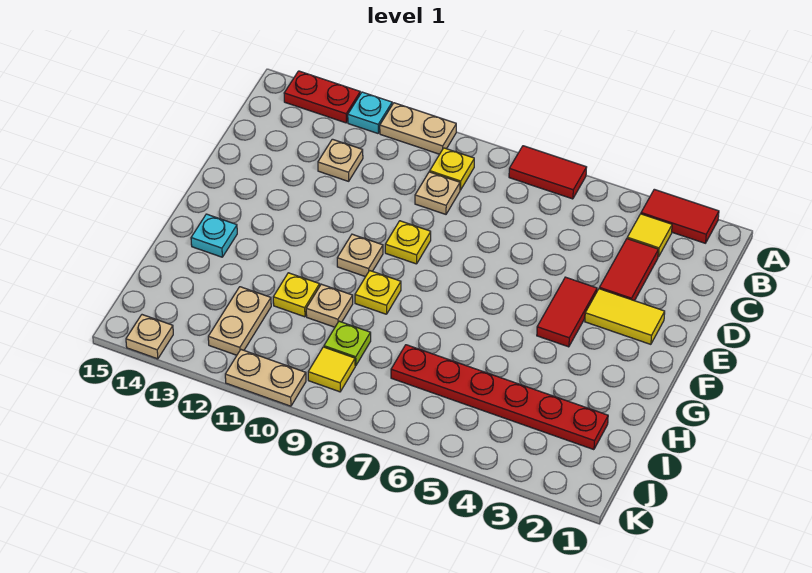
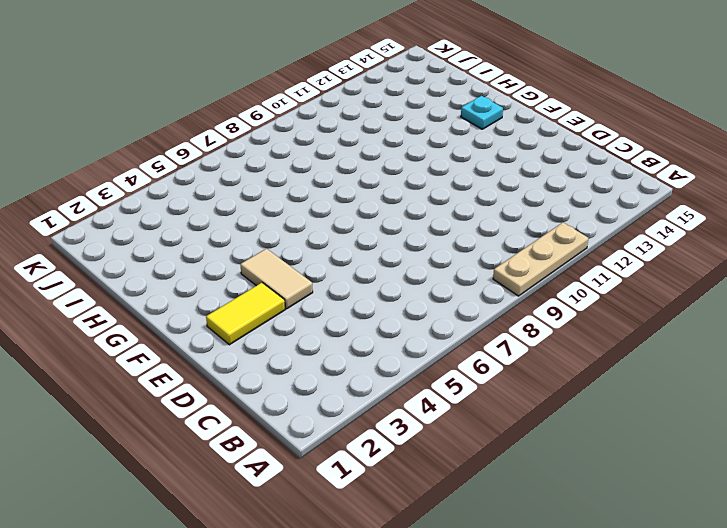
tan plate A9:A11 level 1 -> tan plate A10:A11 level 1
tan tile E4:F4 level 1 -> red tile E4:F4 level 1
none -> red tile A2:A3 level 1
none -> red tile A6:A7 level 1
none -> cyan plate A12 level 1

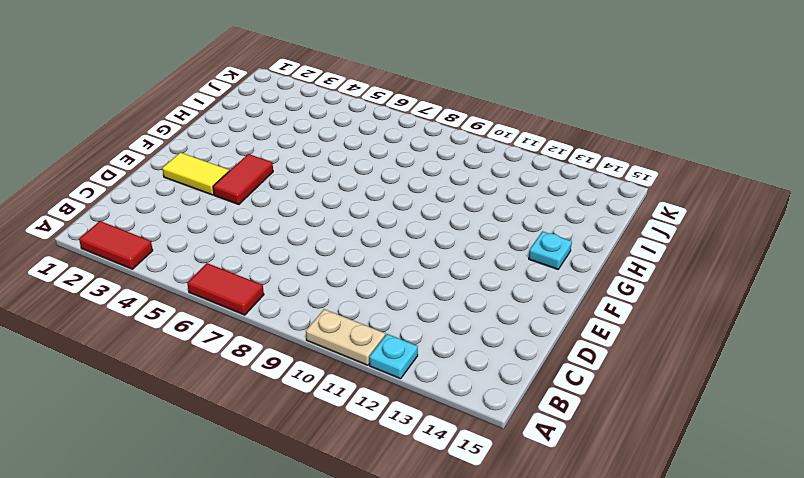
none -> red plate A13:A14 level 1
none -> yellow tile B3 level 1
none -> yellow plate B9 level 1

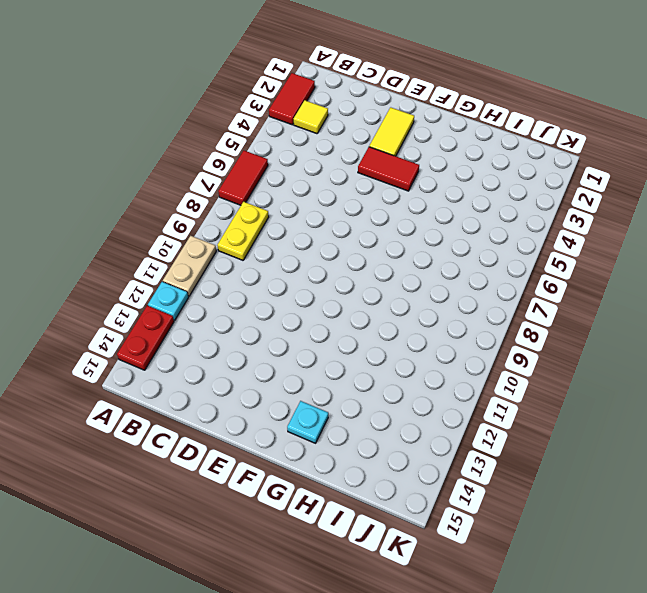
yellow plate B8:B9 level 1 -> yellow plate B9 level 1
none -> red tile C3:D3 level 1
none -> tan plate C9 level 1
none -> tan plate C12 level 1

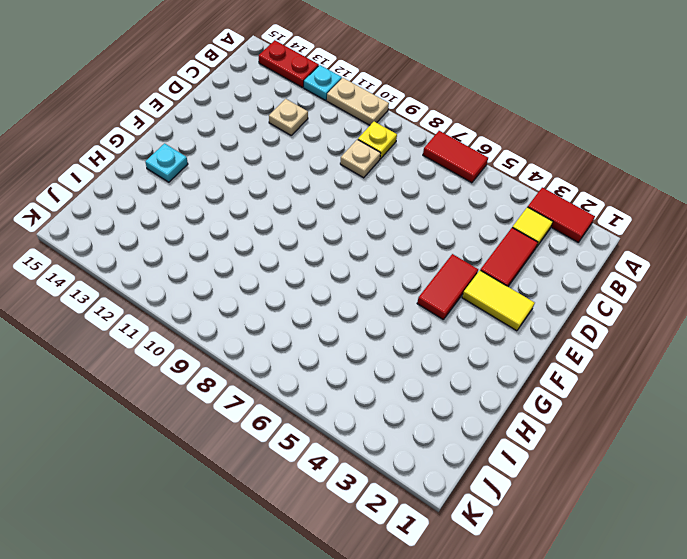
none -> yellow plate E9 level 1
none -> tan plate F10 level 1
none -> yellow plate G9 level 1

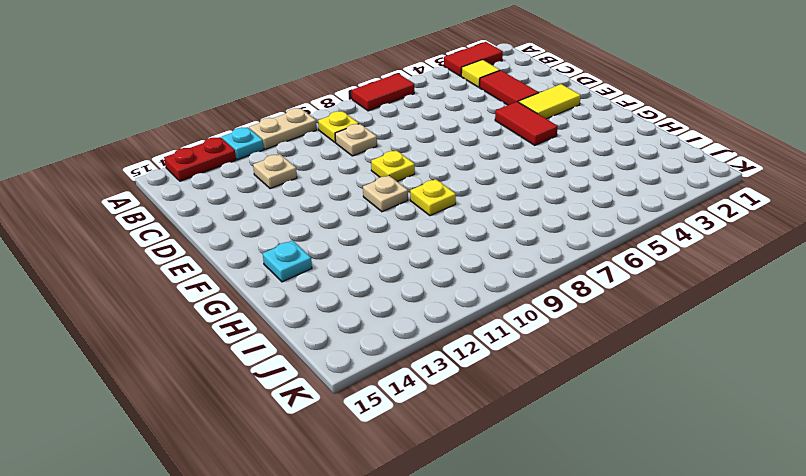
none -> tan plate H10 level 1
none -> yellow plate H11 level 1
none -> red plate I2:I7 level 1

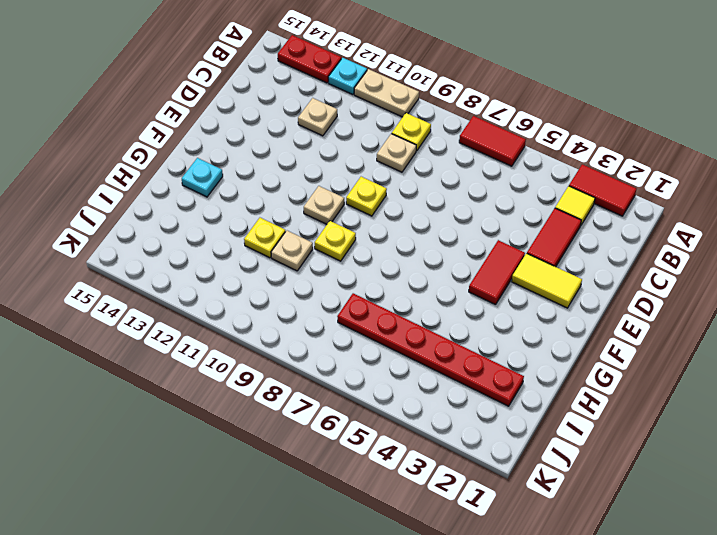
none -> lime plate I9 level 1
none -> tan plate I12:J12 level 1
none -> yellow tile J9 level 1

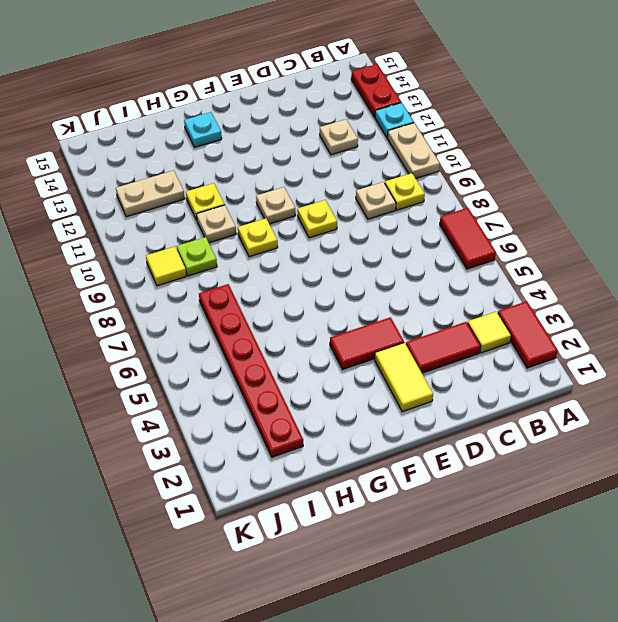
none -> tan plate K10:K11 level 1
none -> tan plate K14 level 1

